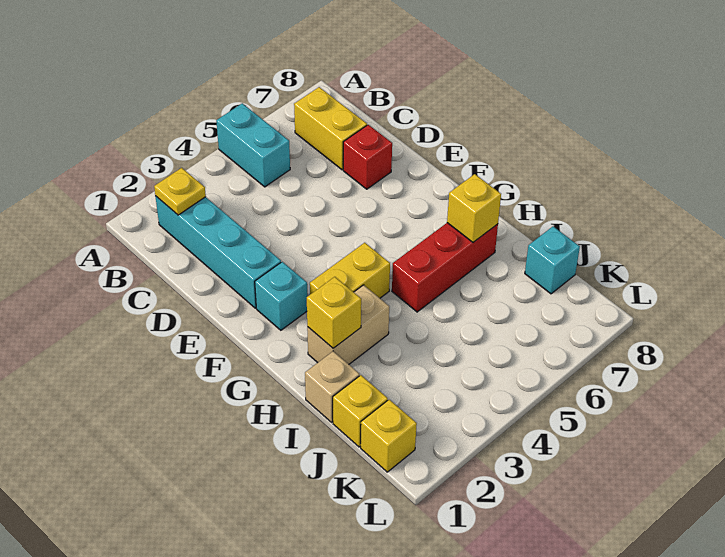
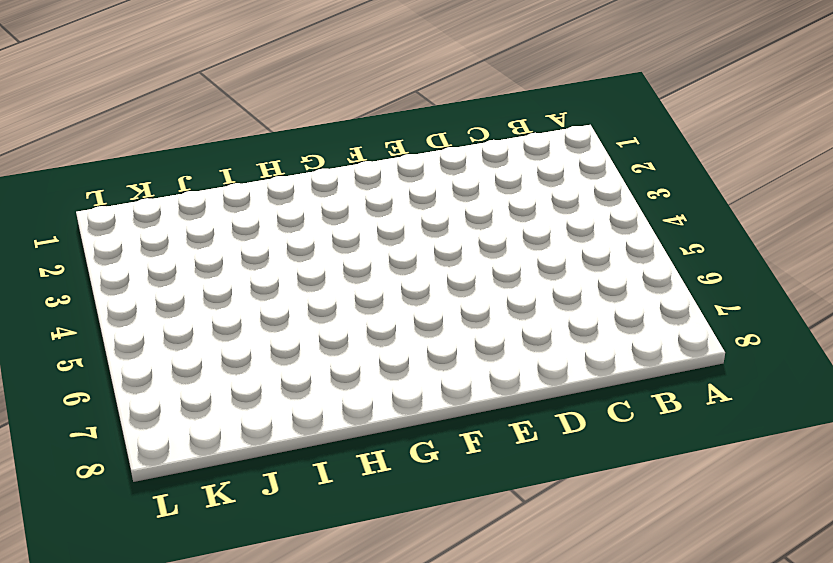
none -> cyan brick A5:B5 level 1
none -> cyan brick B2:E2 level 1
none -> yellow brick B7:C7 level 1

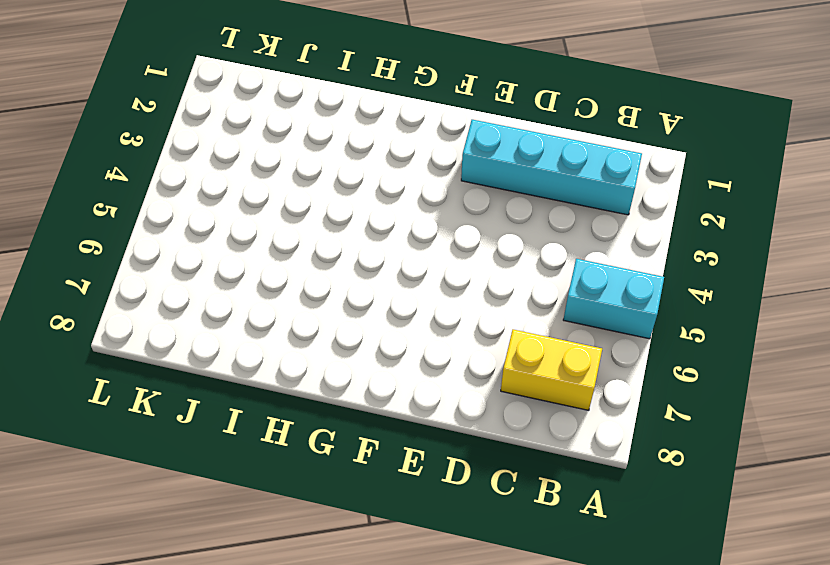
none -> red brick D7 level 1
none -> cyan brick F2 level 1
none -> yellow brick G3:G4 level 1

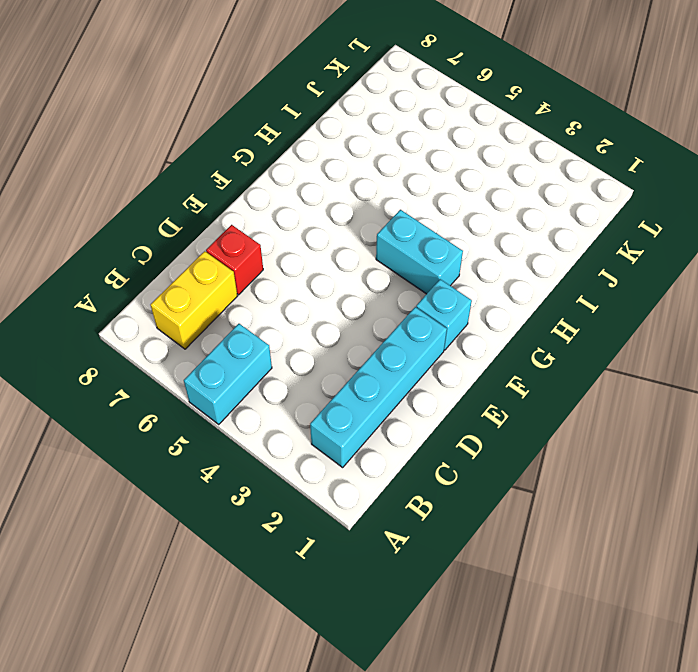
cyan brick G3:G4 level 1 -> yellow brick G3:G4 level 1
none -> tan brick H2:H3 level 1
none -> red brick H5:H7 level 1
none -> tan brick I1 level 1

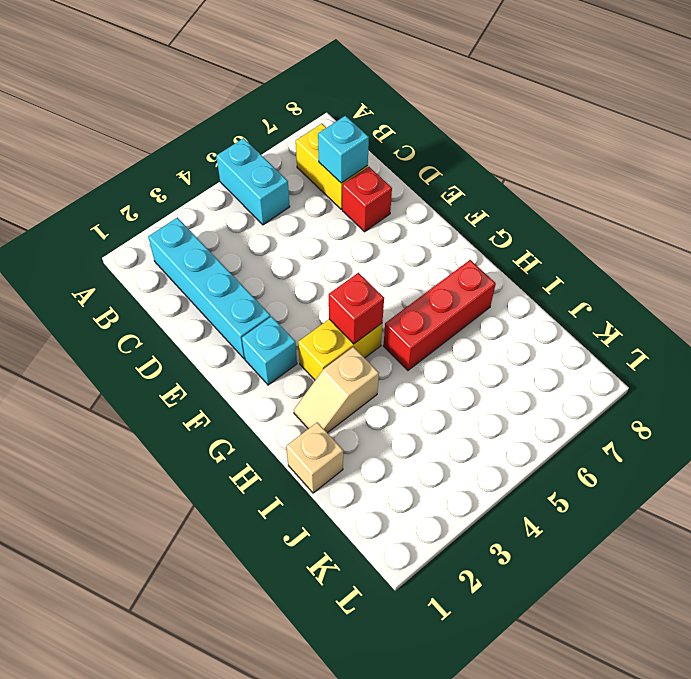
cyan brick C7 level 2 -> cyan brick J8 level 1
red brick G4 level 2 -> none
tan slope H2:H3 level 1 top 3 -> tan brick H2:H3 level 1
none -> yellow brick J1 level 1
none -> yellow brick K1 level 1
none -> yellow plate B2 level 2

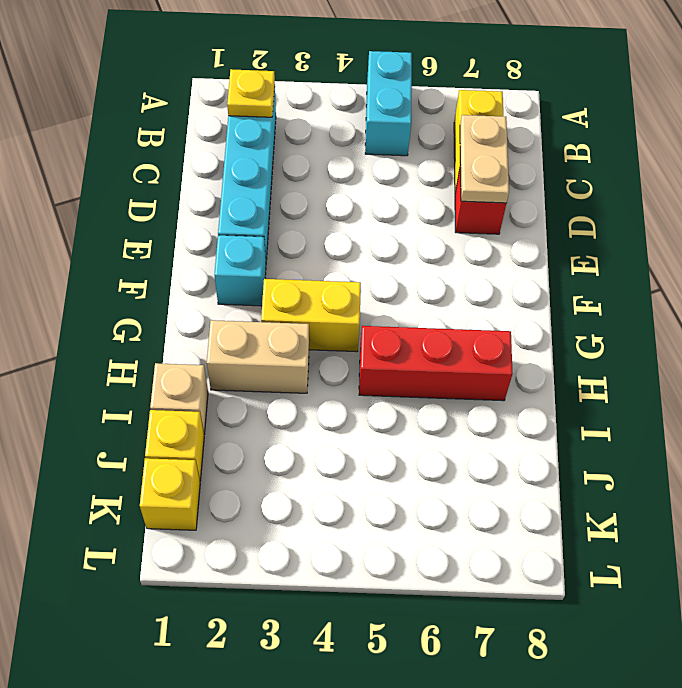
tan plate C7:D7 level 2 -> none
none -> cyan brick J8 level 1
none -> yellow brick H2 level 2
none -> yellow brick H7 level 2

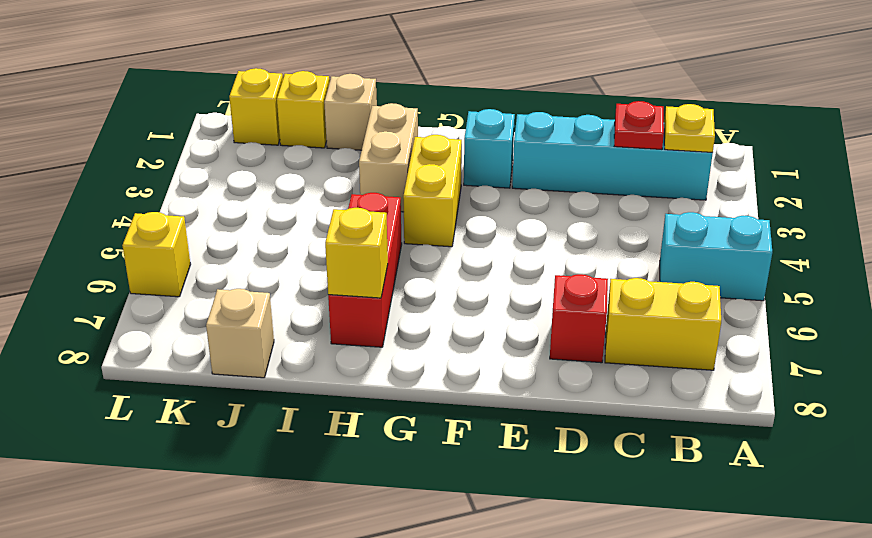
red plate C2 level 2 -> none
tan brick J8 level 1 -> cyan brick J8 level 1
yellow brick L6 level 1 -> yellow brick H2 level 2

